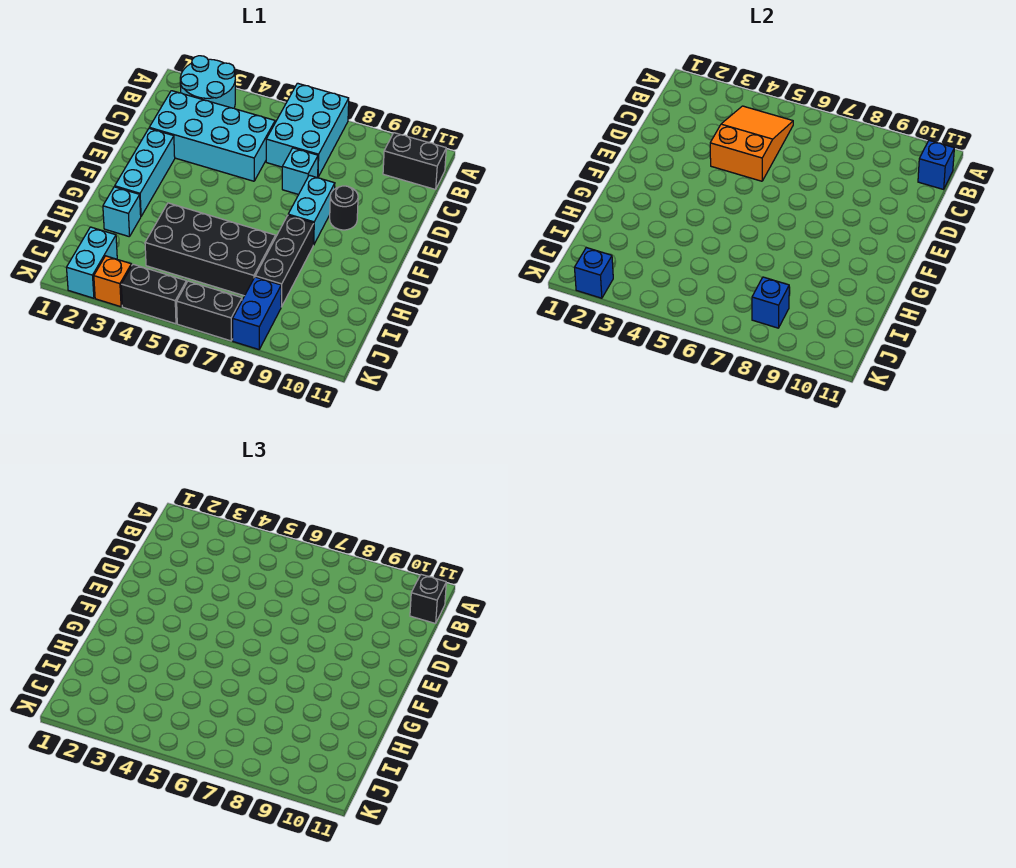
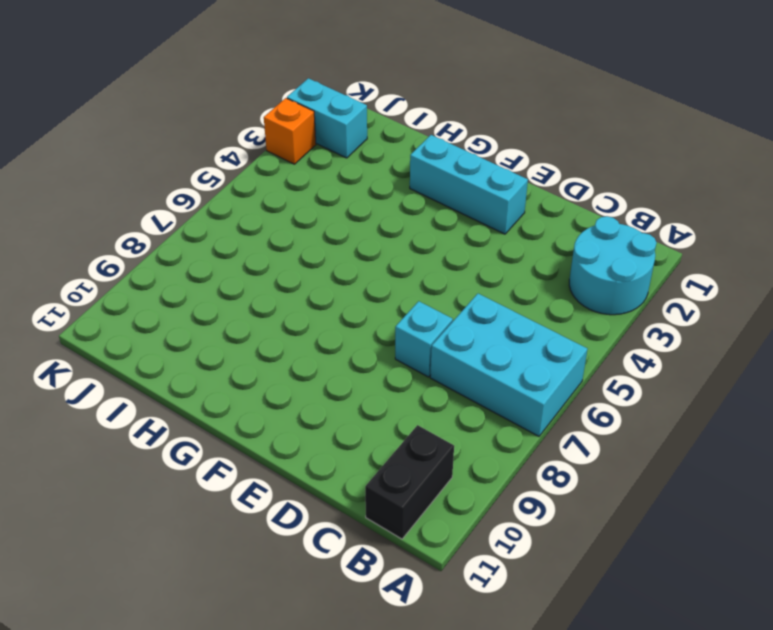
none -> cyan brick C2:D5 level 1
none -> cyan brick E8:F8 level 1
none -> black round brick E9 level 1

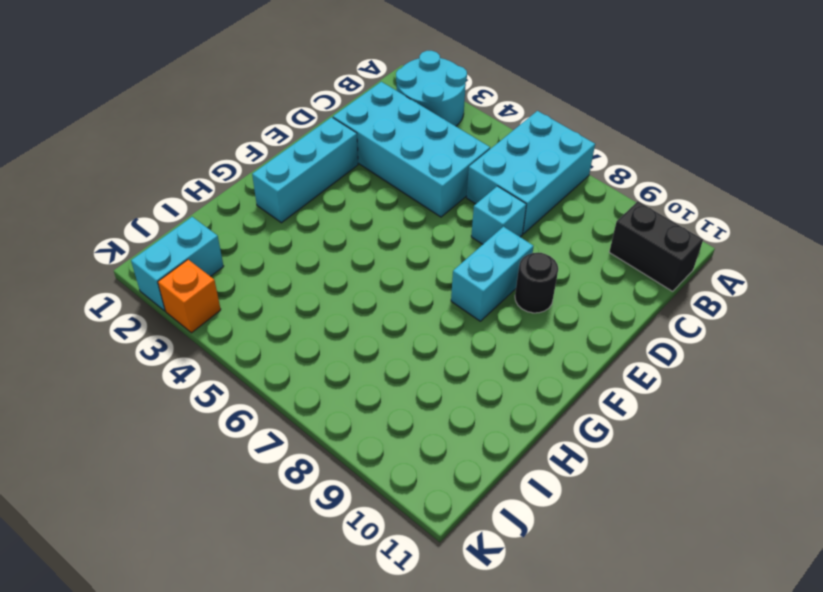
none -> black brick G8:I8 level 1
none -> cyan brick H2 level 1
none -> black brick H4:I7 level 1

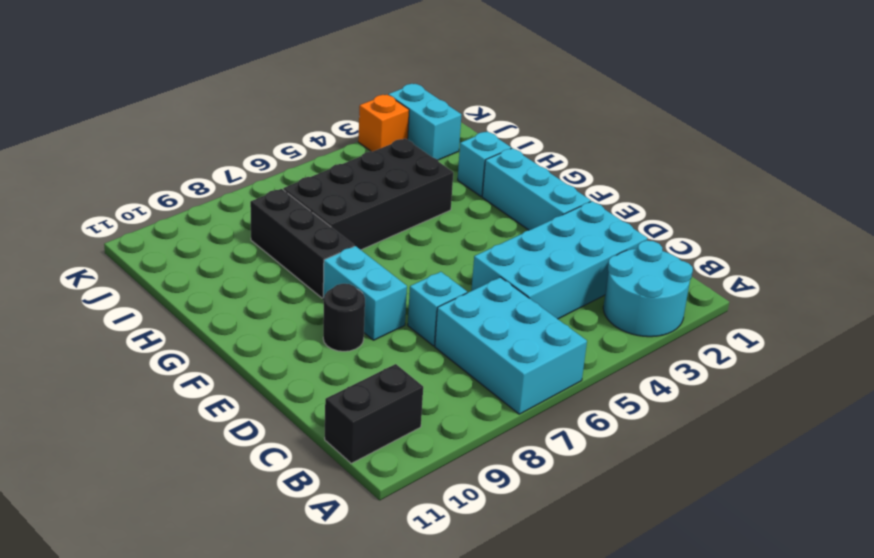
none -> blue brick J8:K8 level 1
none -> black brick K4:K5 level 1
none -> black brick K6:K7 level 1

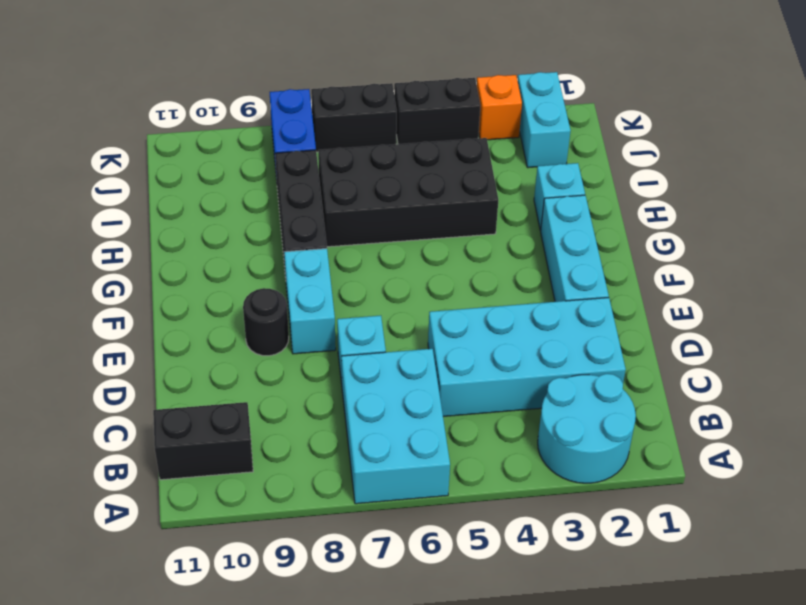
none -> orange slope B4:D5 level 2 top D
none -> blue brick B11 level 2
none -> blue brick J8 level 2

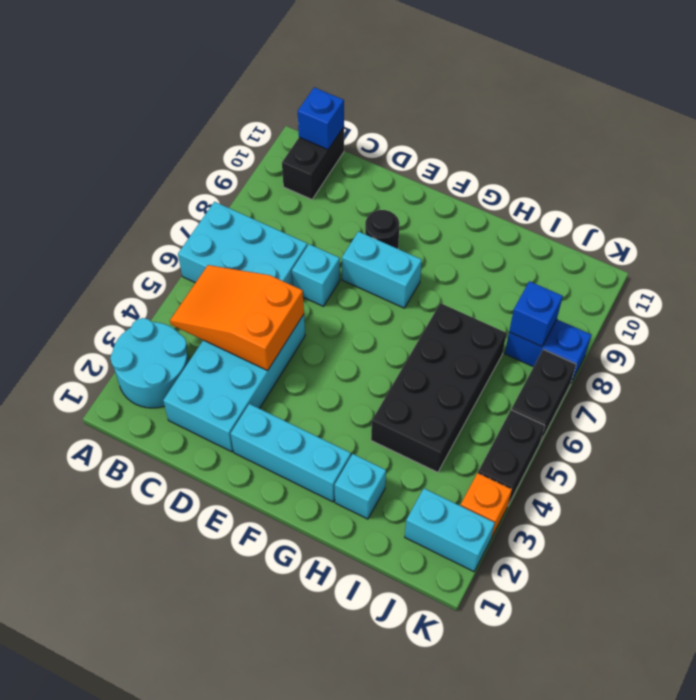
none -> black brick G8:I8 level 1
none -> blue brick K2 level 2
none -> black brick B11 level 3

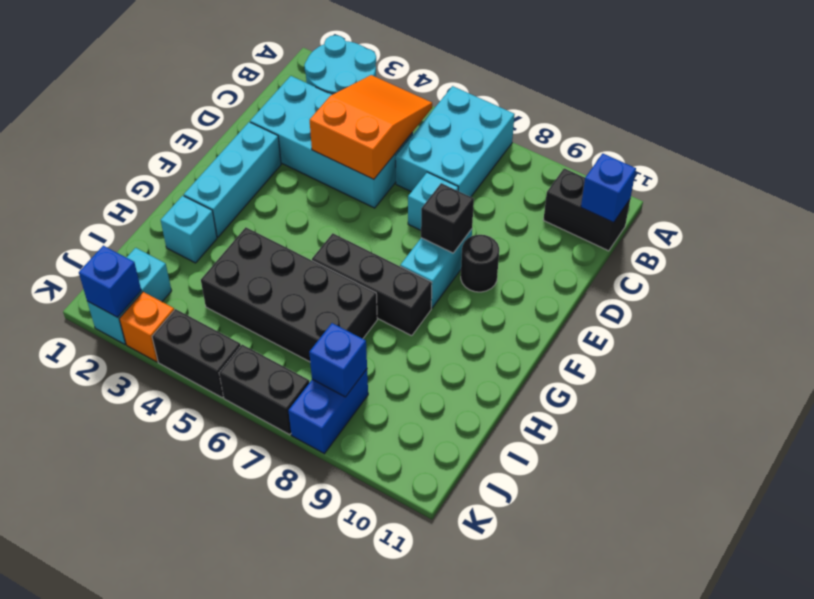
black brick E8 level 2 -> black brick B11 level 3
black brick G6:G8 level 1 -> black brick G8:I8 level 1

